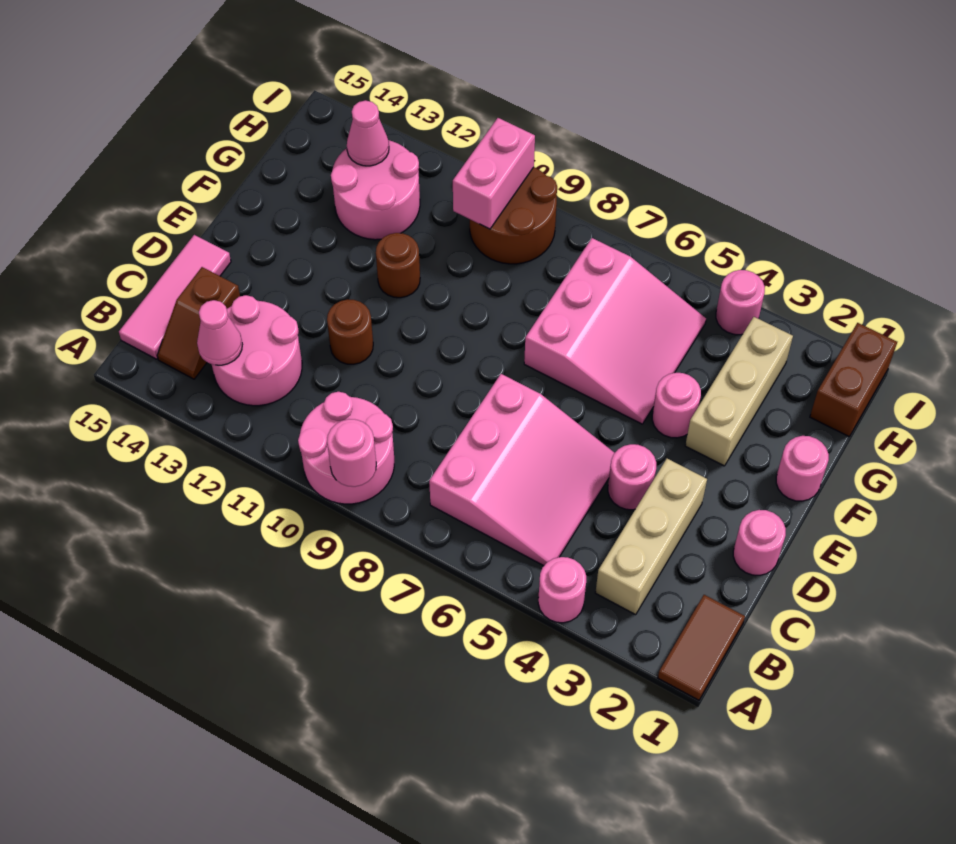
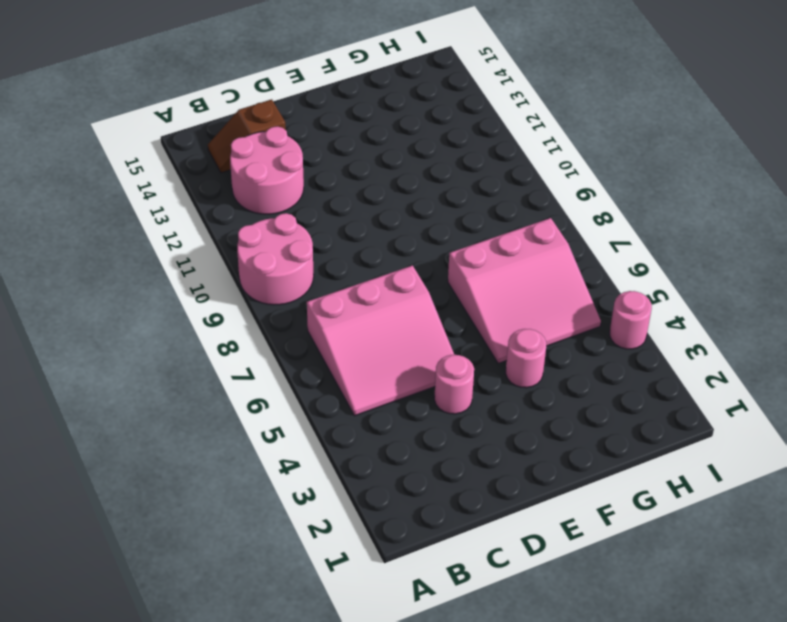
none -> brown tile A1:B1 level 1
none -> pink round brick A4 level 1
none -> tan brick B3:D3 level 1

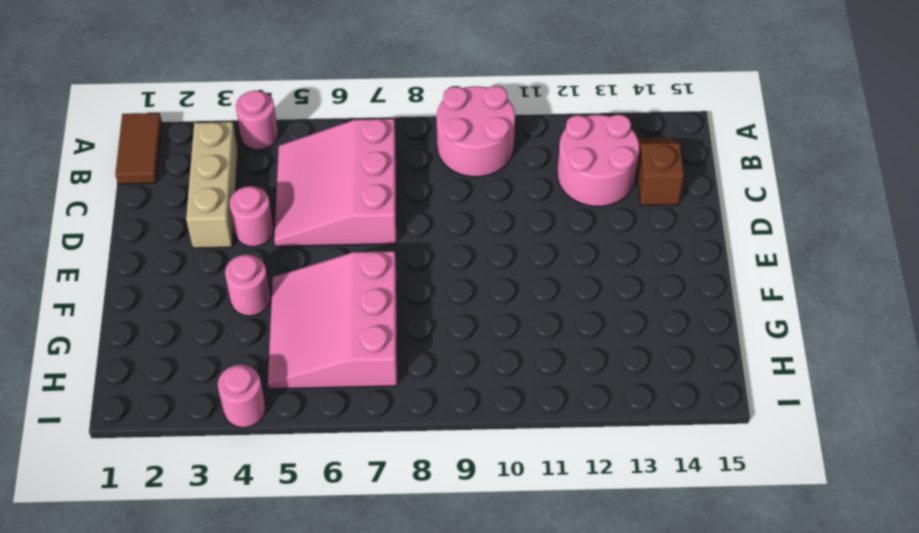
none -> pink tile B15:D15 level 1
none -> pink round brick D1 level 1
none -> brown round brick D11 level 1

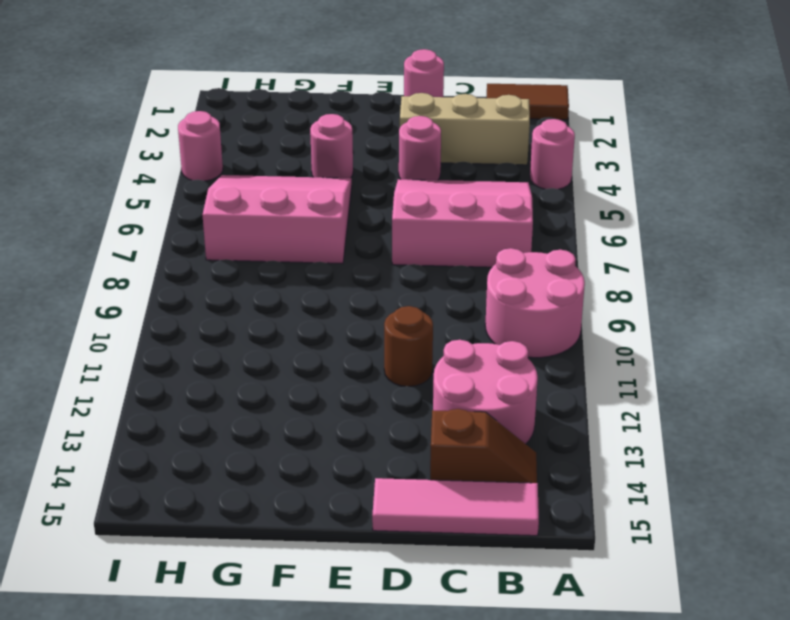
none -> pink round brick F1 level 1
none -> tan brick F3:H3 level 1
none -> brown round brick F11 level 1

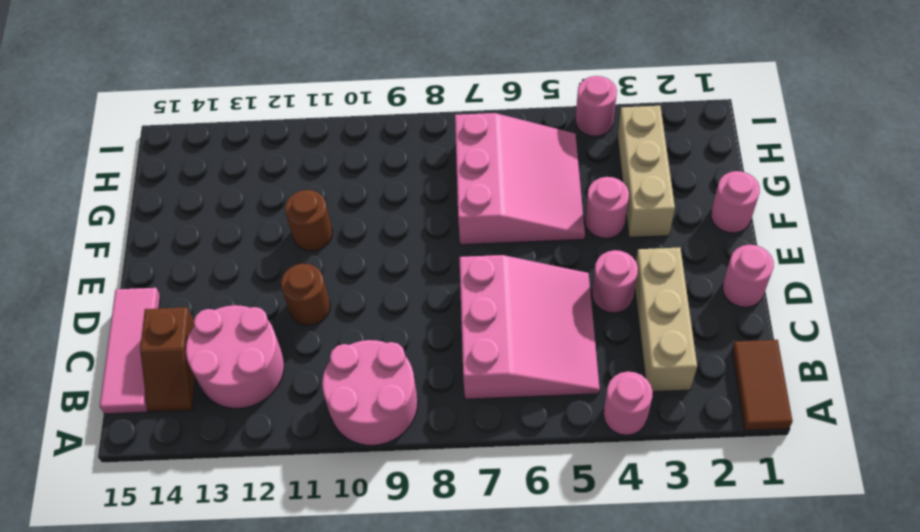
none -> pink round brick G12:H13 level 1
none -> brown brick H1:I1 level 1
none -> brown round brick H9:I10 level 1

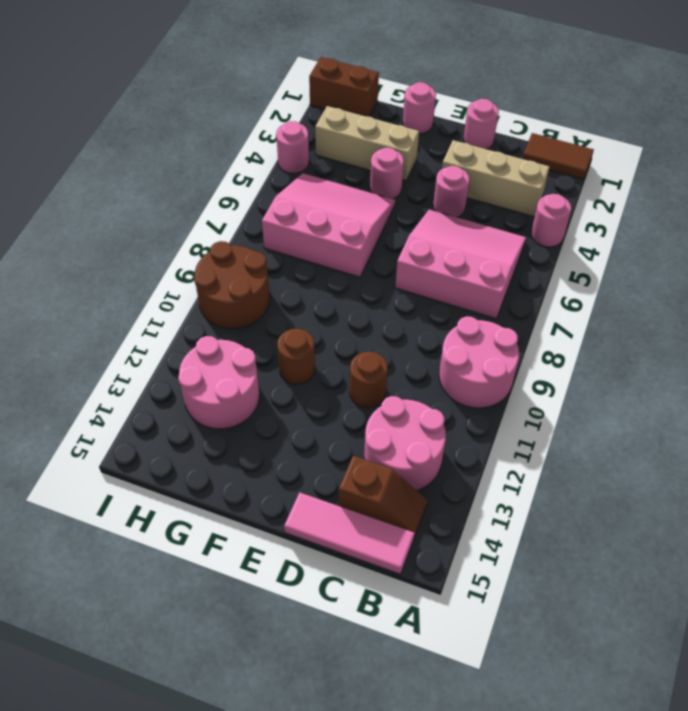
none -> pink round brick A9 level 2
none -> pink cone B13 level 2
none -> pink brick H10:I10 level 2

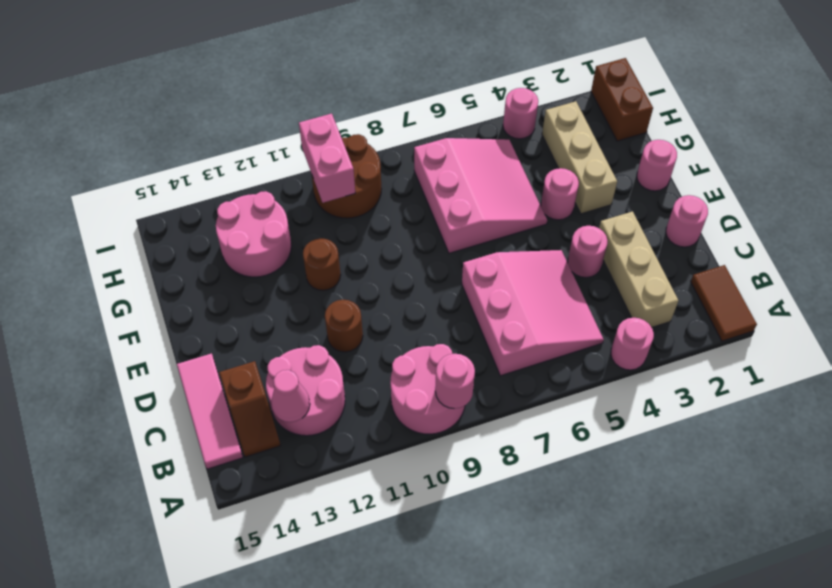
none -> pink cone H13 level 2

